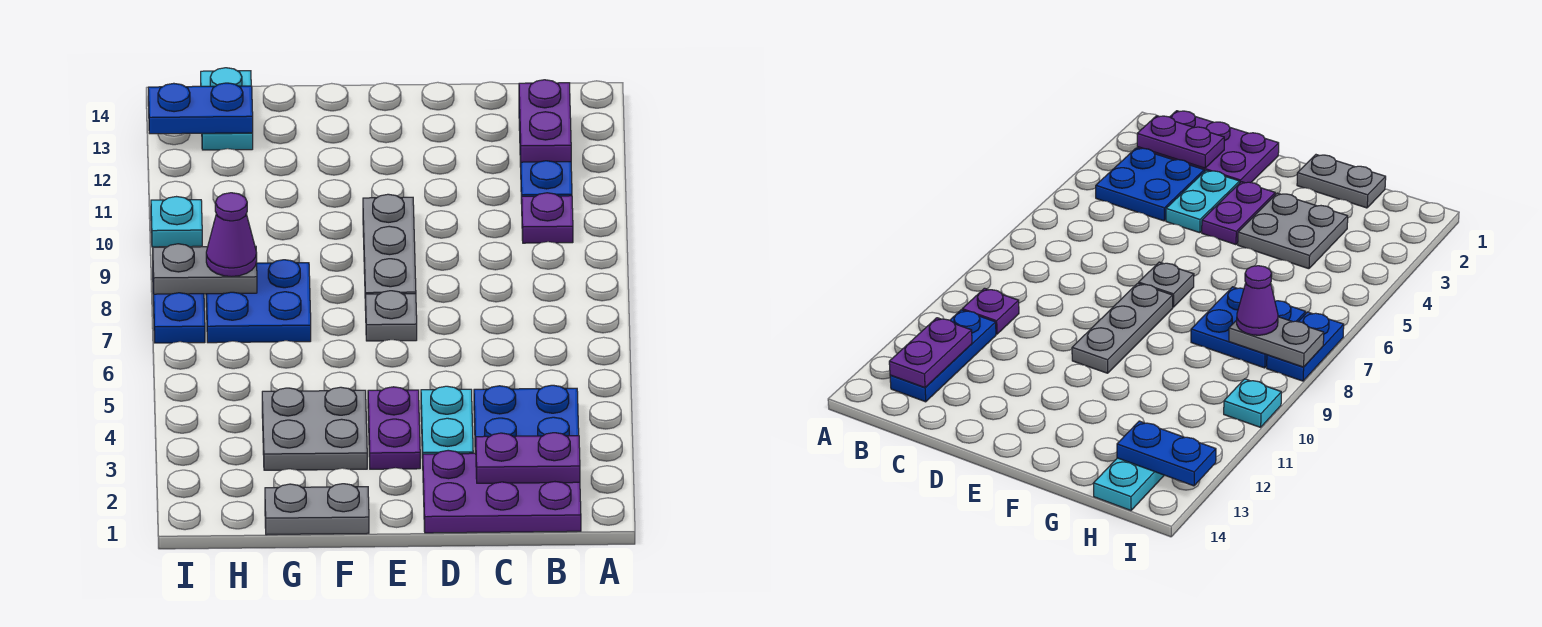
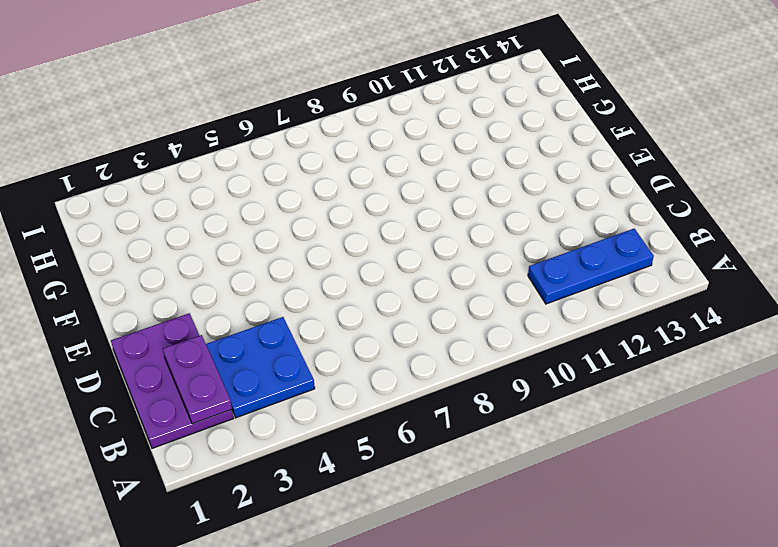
none -> purple plate B10 level 1
none -> cyan plate D3:D4 level 1
none -> purple plate E3:E4 level 1

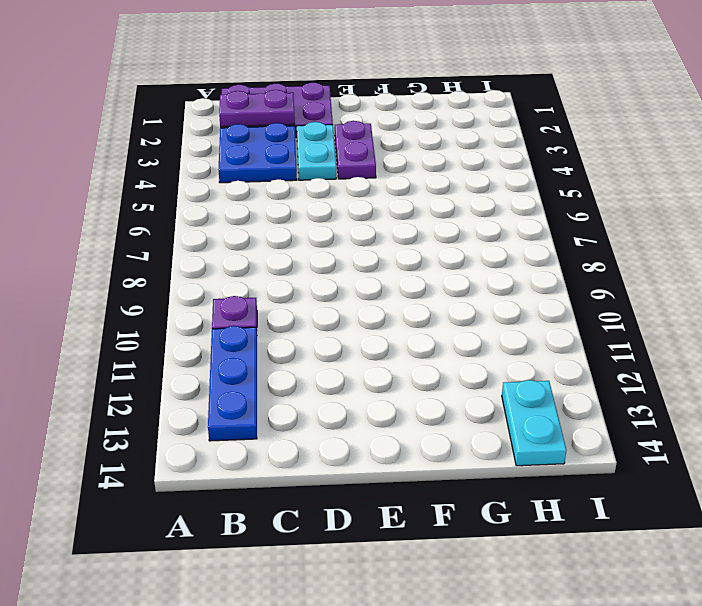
none -> grey plate E7 level 1
none -> grey plate E8:E10 level 1
none -> grey plate F1:G1 level 1

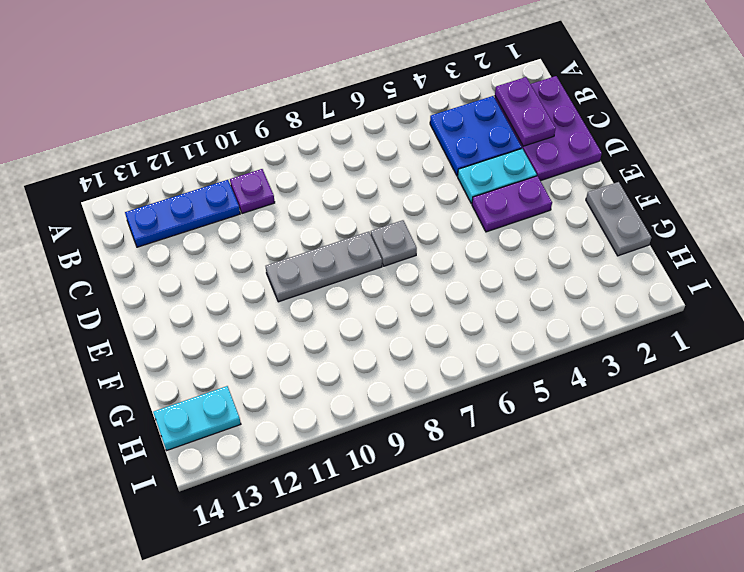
none -> grey plate F3:G4 level 1
none -> blue plate G7:H8 level 1
none -> blue plate I7:I8 level 1

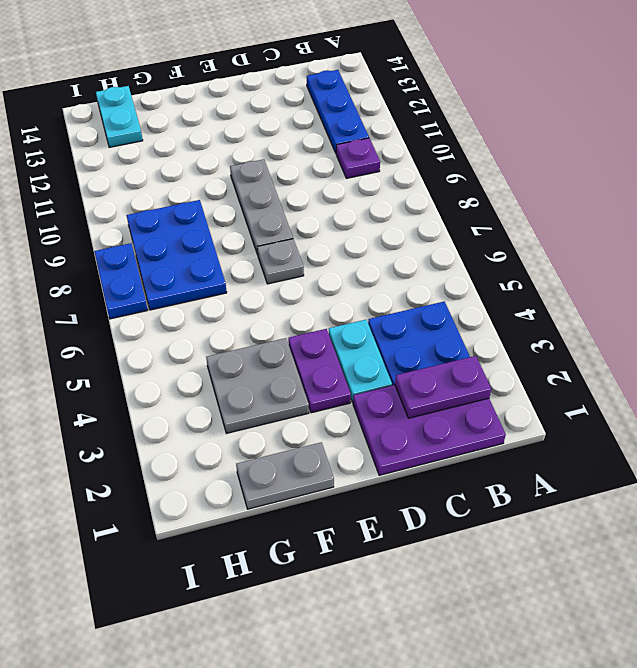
blue plate G7:H9 level 1 -> blue plate G7:H8 level 1
none -> cyan plate I10 level 1
none -> purple plate B12:B13 level 2
none -> grey plate H8:I8 level 2

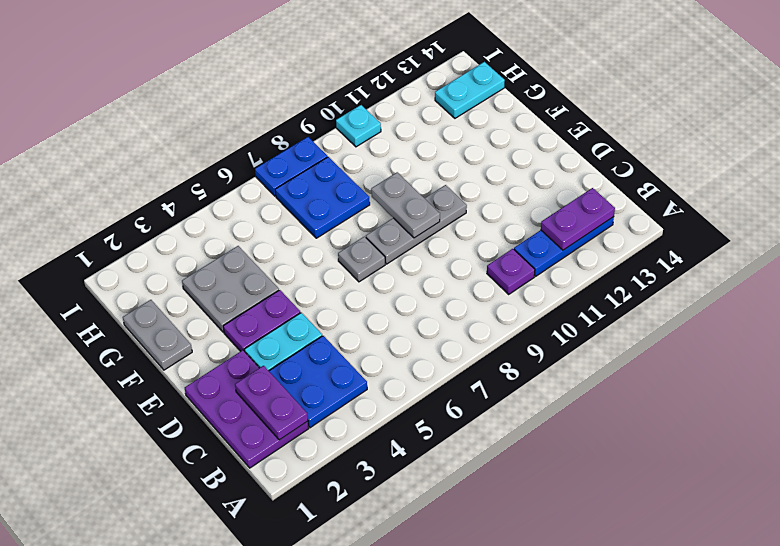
grey plate E9:F9 level 2 -> grey plate H8:I8 level 2
none -> blue plate H13:I13 level 2
none -> purple cone H8 level 3

